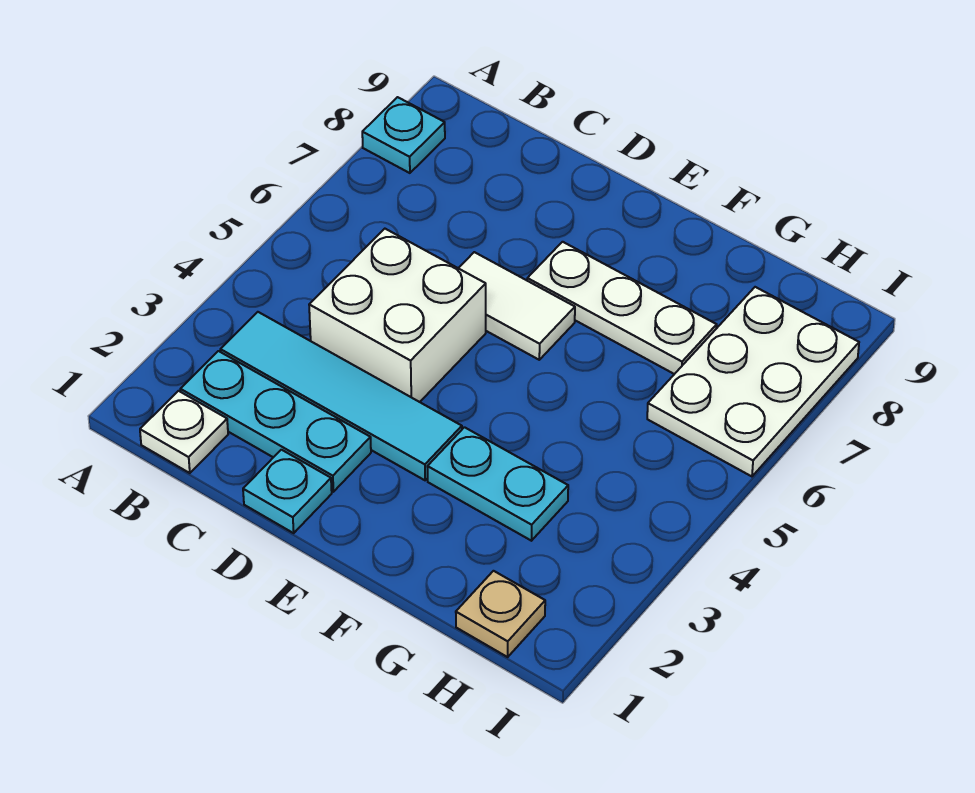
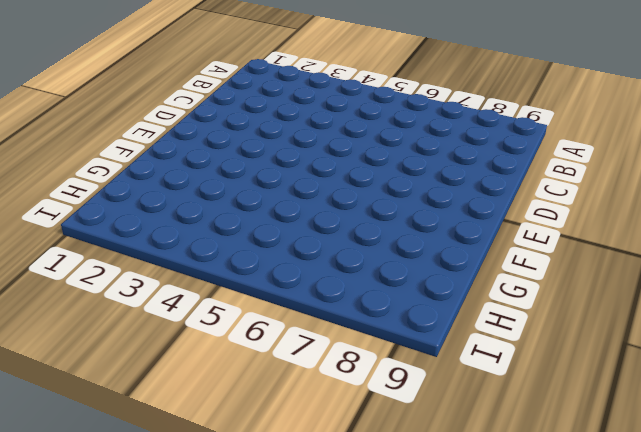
none -> cyan plate A8 level 1
none -> white plate B1 level 1

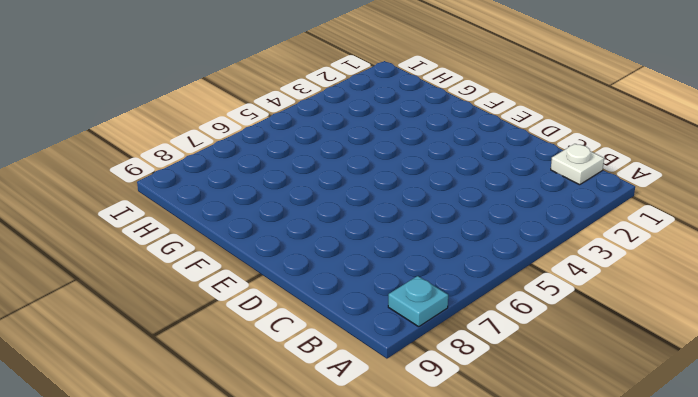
none -> cyan plate B2:D2 level 1
none -> cyan tile B3:E3 level 1

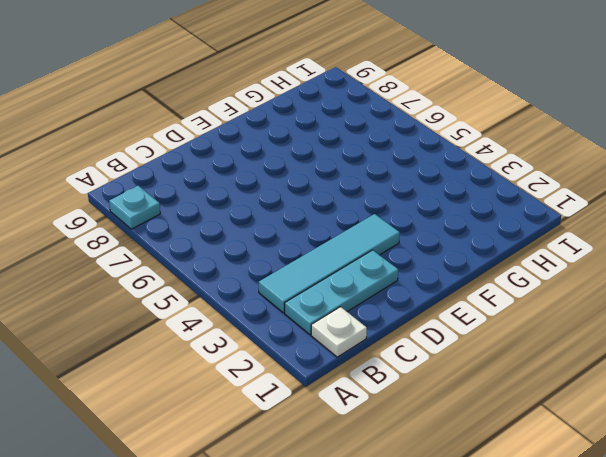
none -> white brick C4:D5 level 1
none -> cyan plate D1 level 1

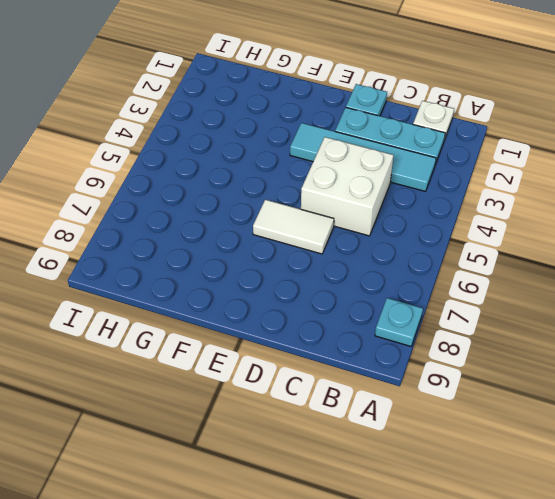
none -> white plate E7:G7 level 1
none -> cyan plate F3:G3 level 1

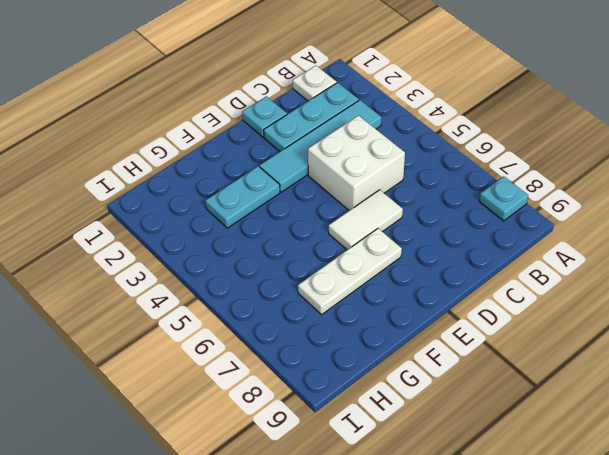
none -> tan plate H1 level 1
none -> white plate H6:I8 level 1

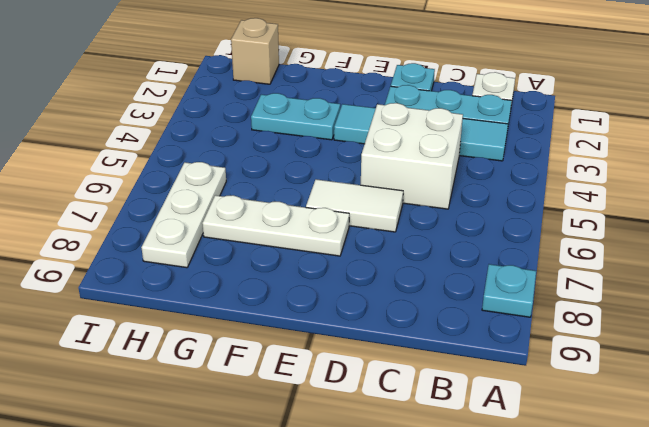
tan brick H1 level 1 -> tan plate H1 level 1
white plate H6:H8 level 1 -> white plate H6:I8 level 1

